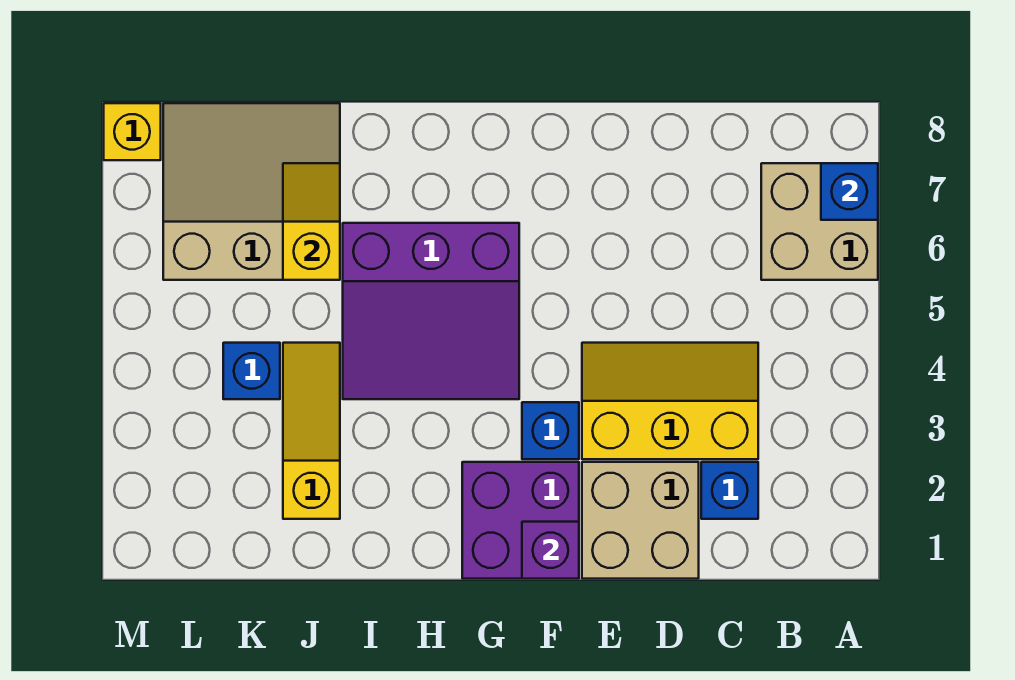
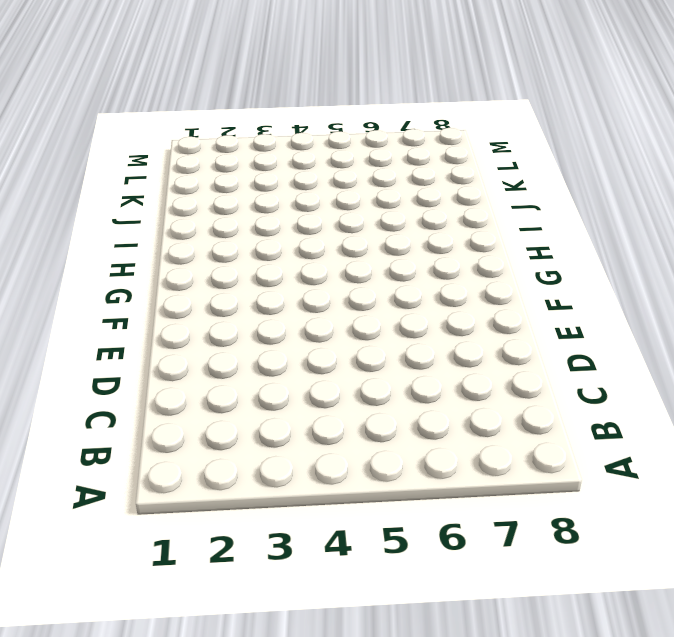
none -> tan brick A6:B7 level 1
none -> blue brick C2 level 1
none -> yellow slope C3:E4 level 1 top 3

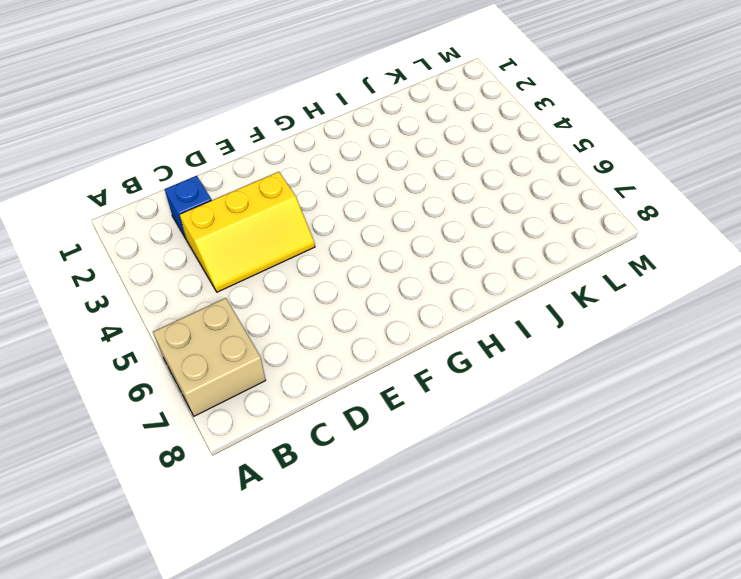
none -> tan brick D1:E2 level 1
none -> purple brick F1:G2 level 1
none -> blue brick F3 level 1

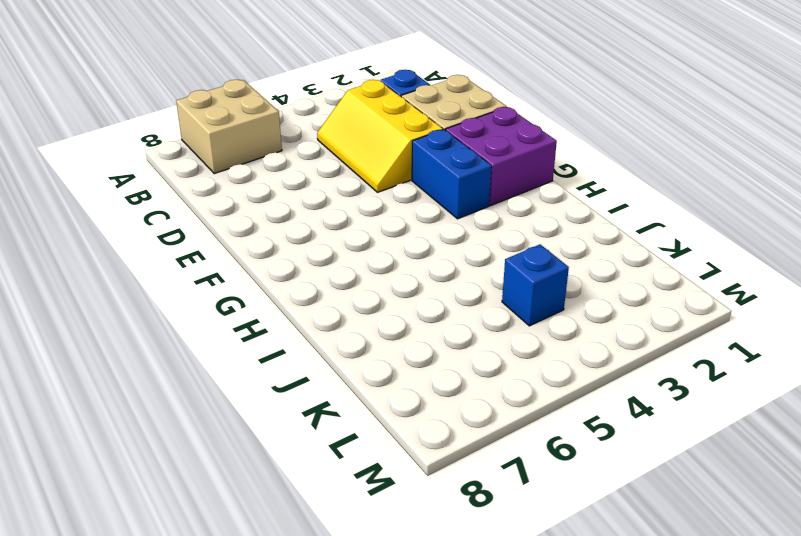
blue brick F3:G3 level 1 -> blue brick F3 level 1
none -> purple slope G4:I6 level 1 top 6
none -> yellow slope J2:J4 level 1 top 2
none -> tan slope J6:L8 level 1 top 6

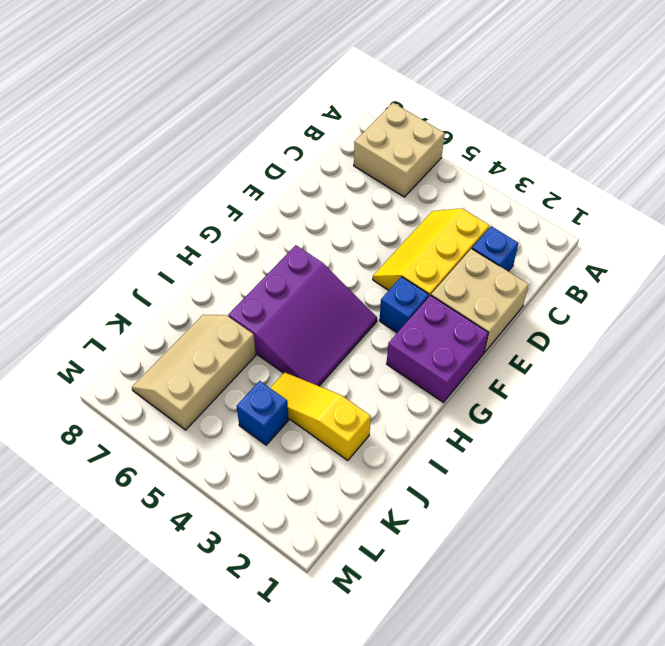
tan slope J6:L7 level 1 top 6 -> tan slope J6:L8 level 1 top 6
none -> yellow brick M8 level 1
none -> blue brick A7 level 2
none -> purple brick F1 level 2

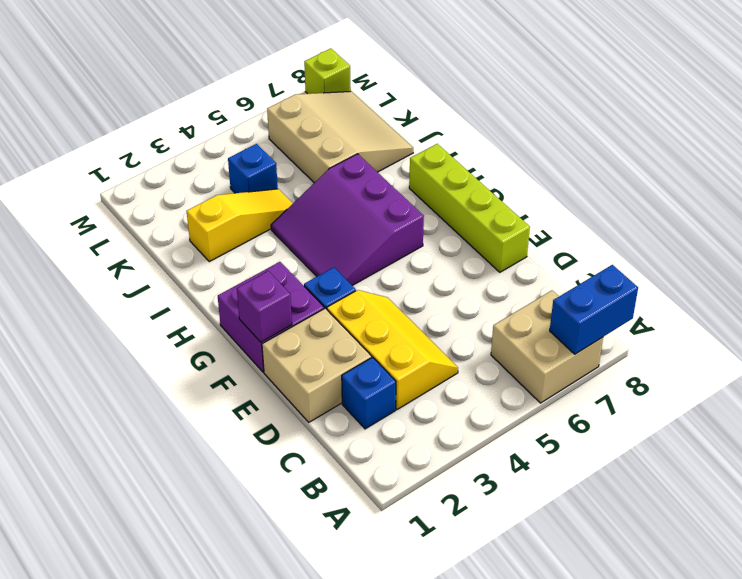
blue brick A7:A8 level 2 -> blue brick A7 level 2
lime brick E8:H8 level 1 -> none
lime brick M8 level 1 -> yellow brick M8 level 1
none -> yellow slope J6:J7 level 2 top 6

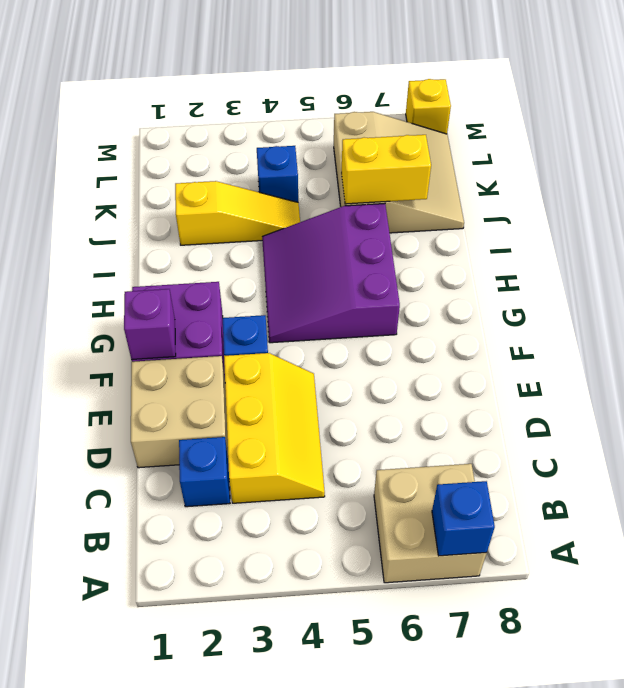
yellow brick J6:J7 level 2 -> yellow slope J6:J7 level 2 top 6

